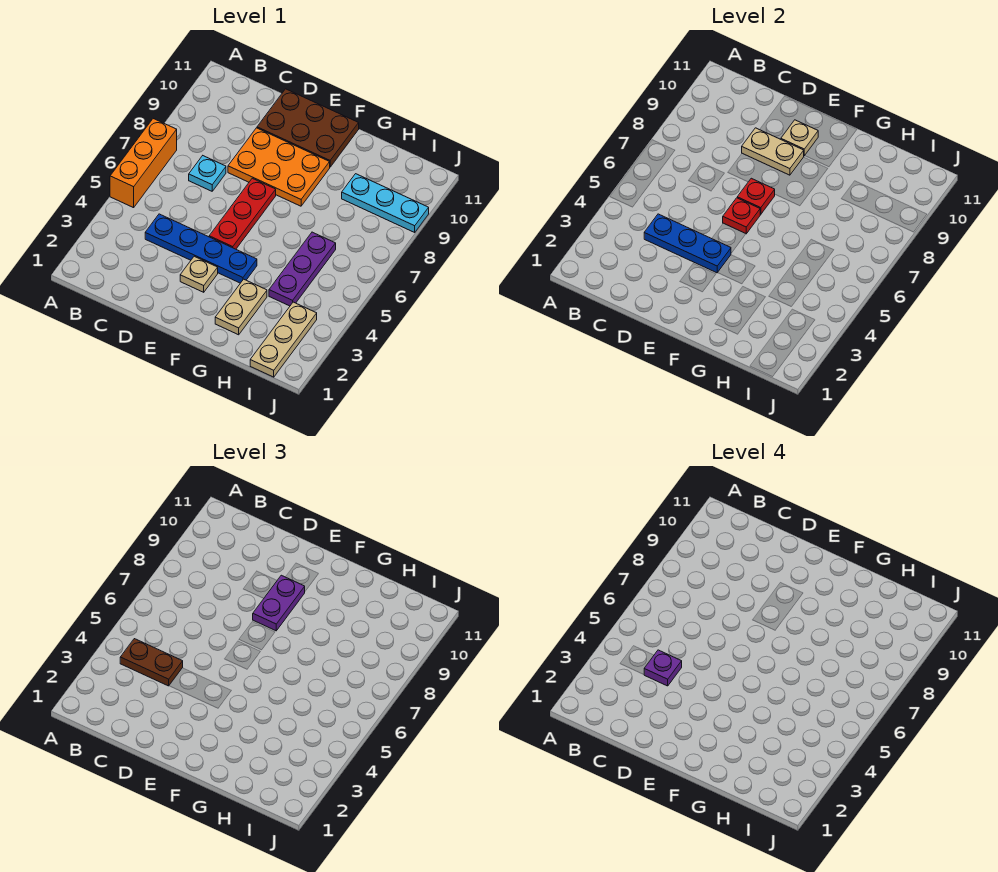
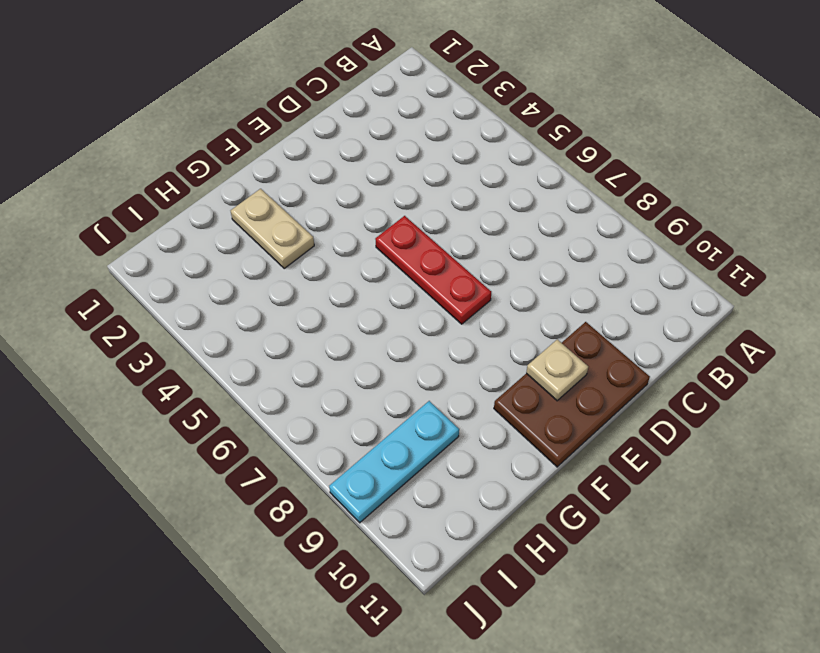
none -> orange brick A5:A7 level 1
none -> blue plate C4:F4 level 1
none -> cyan plate C7 level 1

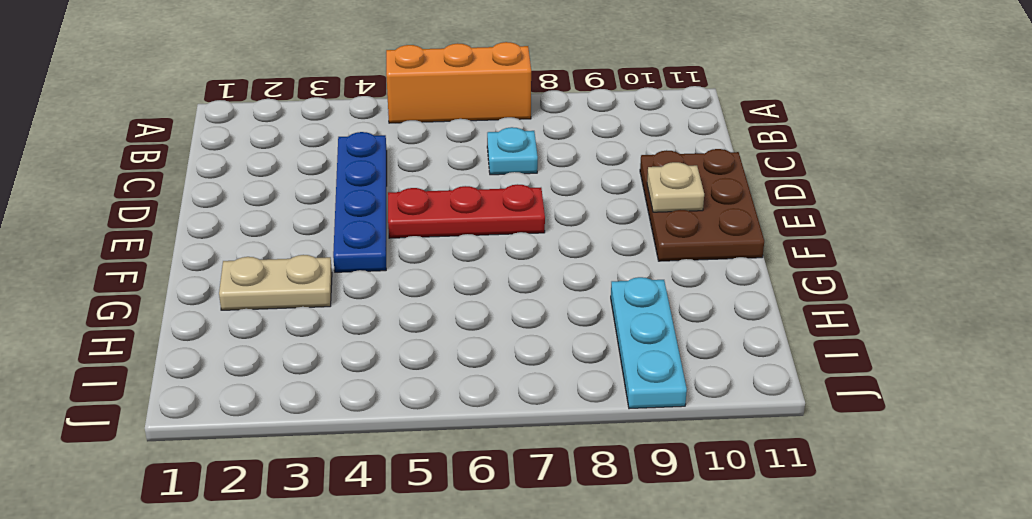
none -> orange plate D8:F9 level 1
none -> tan plate E3 level 1
none -> purple plate H4:H6 level 1

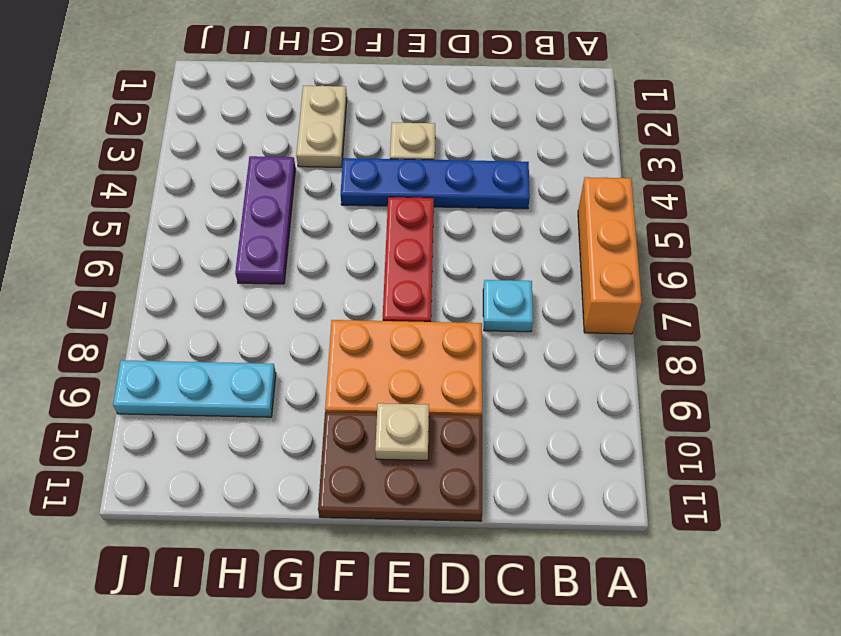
none -> tan plate I1:I3 level 1
none -> blue plate C4:E4 level 2
none -> tan plate D9:E9 level 2

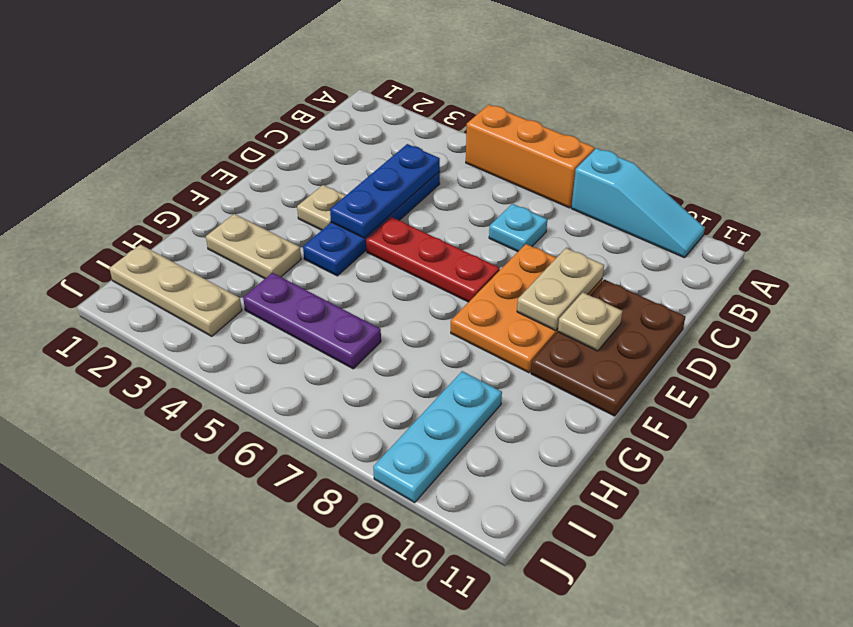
cyan slope A8:A10 level 1 top 8 -> none
none -> red plate E6 level 2
none -> red plate E7 level 2
none -> brown plate B4:C4 level 3

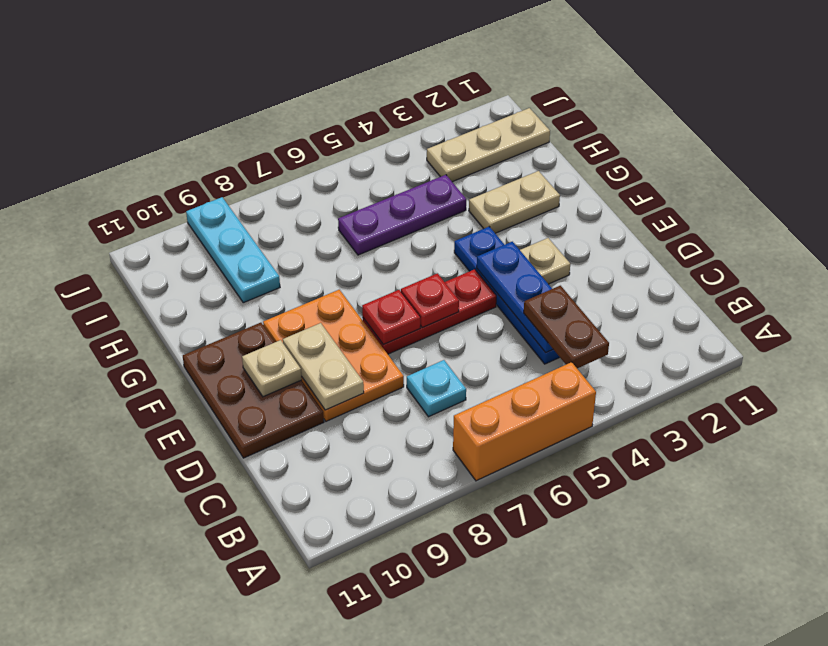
none -> purple plate E8:E9 level 3
none -> purple plate C4 level 4

